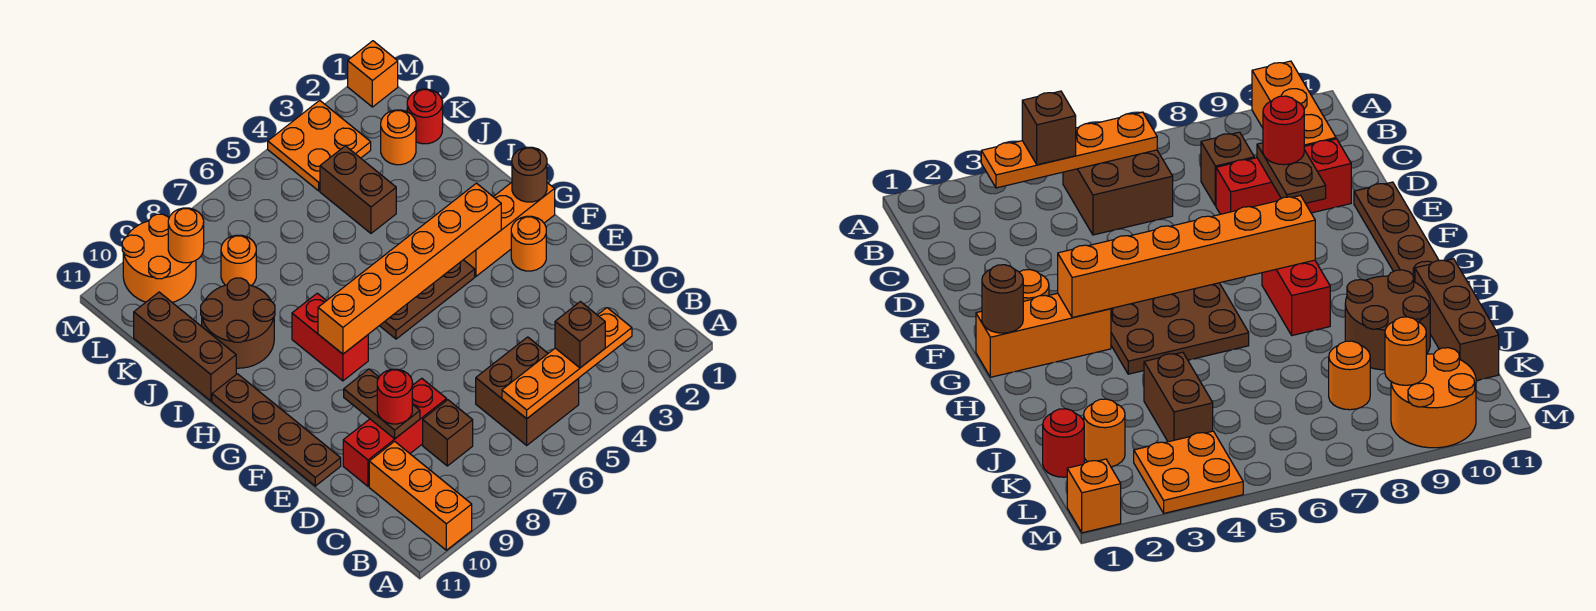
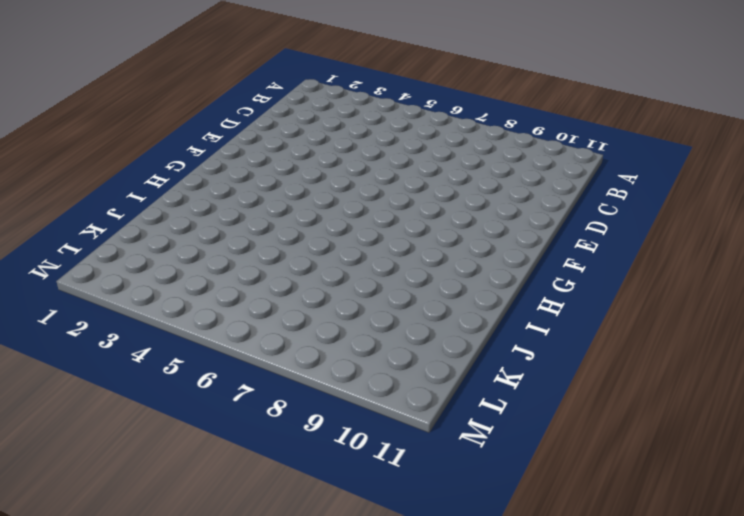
none -> orange brick A10:C10 level 1
none -> brown brick B5:C6 level 1
none -> brown brick C8 level 1

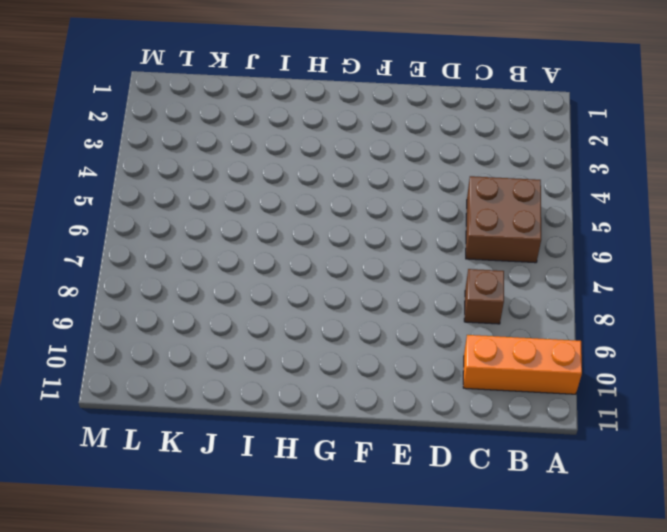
none -> red brick D8:D10 level 1
none -> brown plate E11:H11 level 1
none -> orange round brick F2 level 1

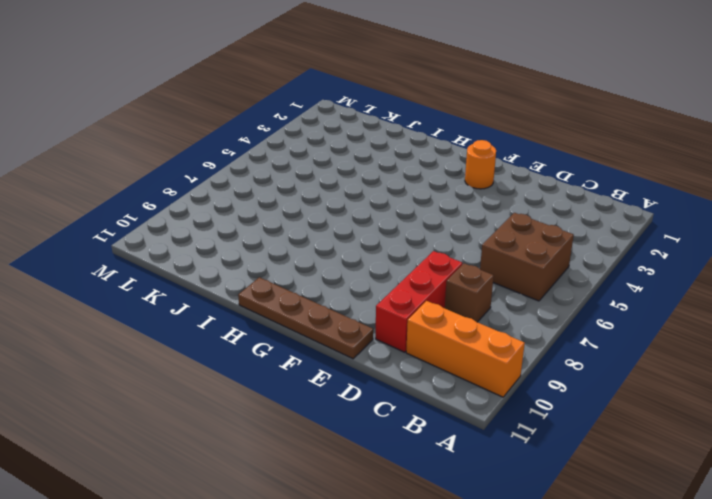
none -> orange brick G1:G3 level 1
none -> brown plate G4:H6 level 1
none -> red brick G8:H8 level 1

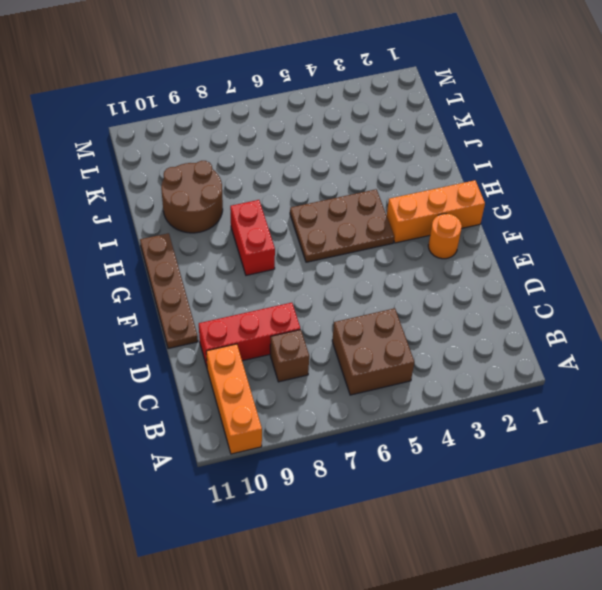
none -> brown brick I11:K11 level 1
none -> brown brick J4:K4 level 1
none -> red round brick K1 level 1

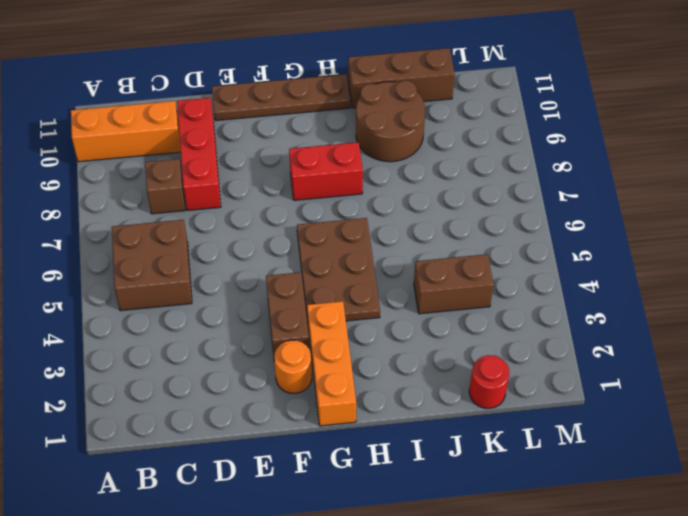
brown brick F3:F4 level 1 -> none
none -> orange round brick K2 level 1
none -> orange round brick K8 level 1
none -> orange plate L3:M4 level 1

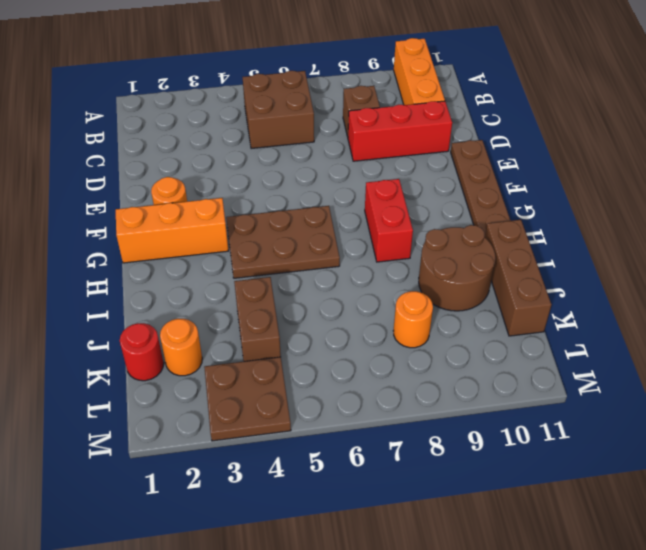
brown plate L3:M4 level 1 -> orange plate L3:M4 level 1
none -> orange round brick L9:M10 level 1
none -> orange brick M1 level 1
none -> orange plate B3:B6 level 2

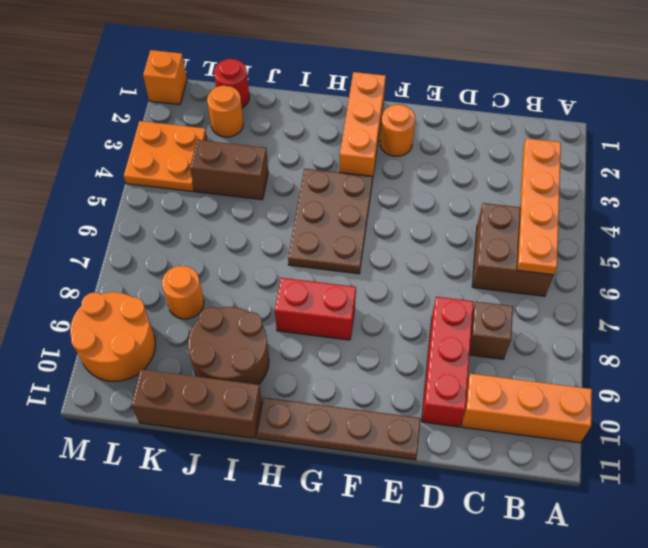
none -> brown plate D9:E9 level 2
none -> brown round brick G1 level 2
none -> orange brick G3:G8 level 2

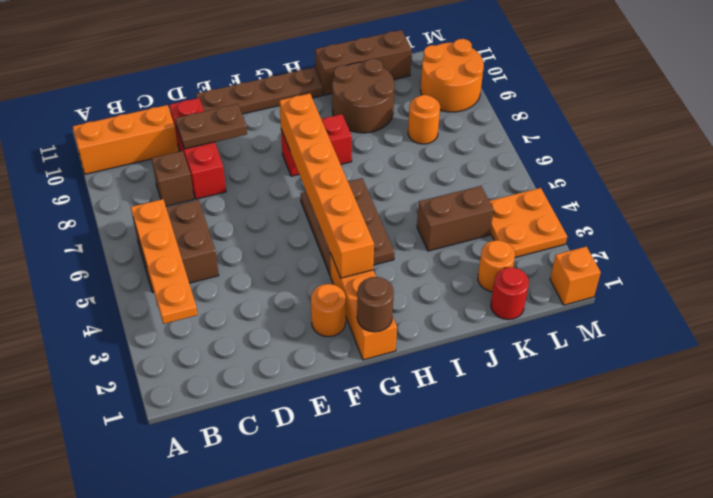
none -> orange round brick L9 level 2
none -> brown brick B4 level 3
none -> red round brick D9 level 3

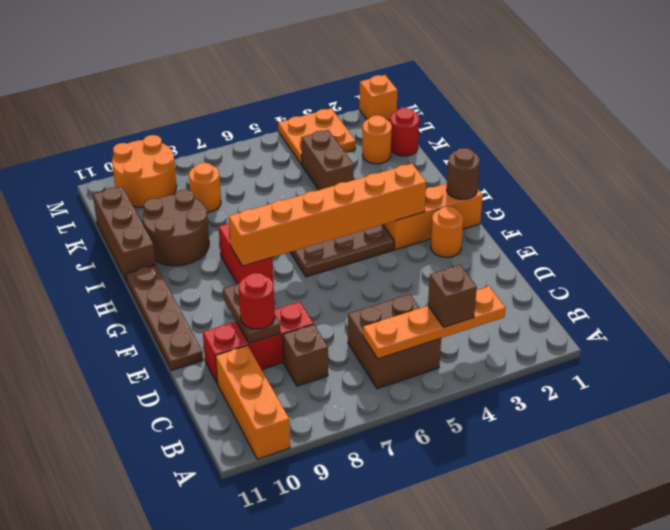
none -> orange round brick L9 level 2

